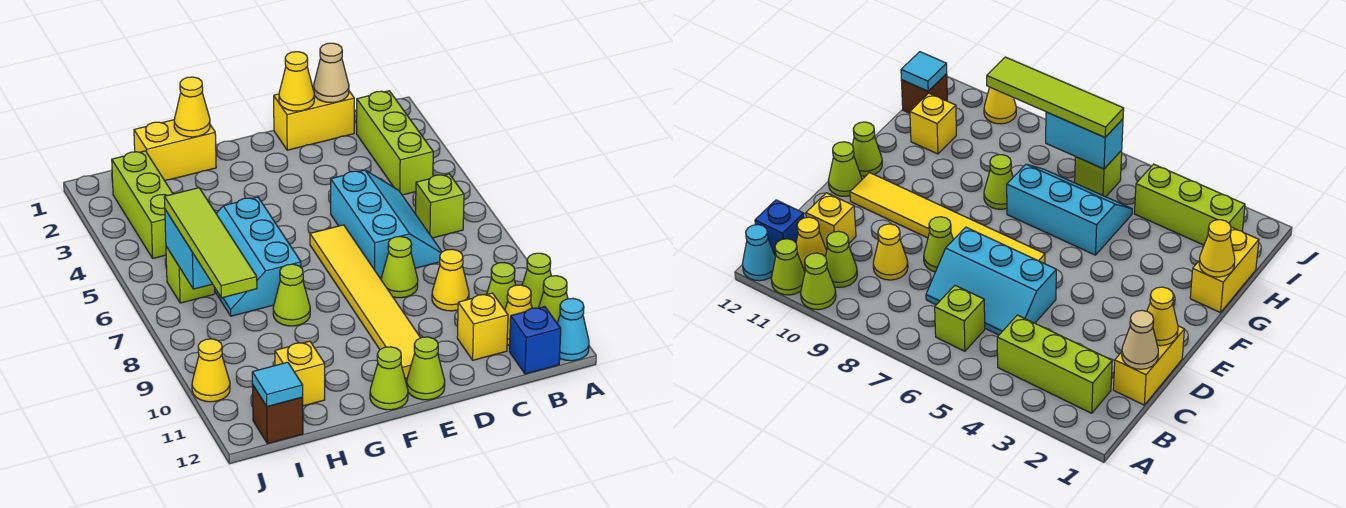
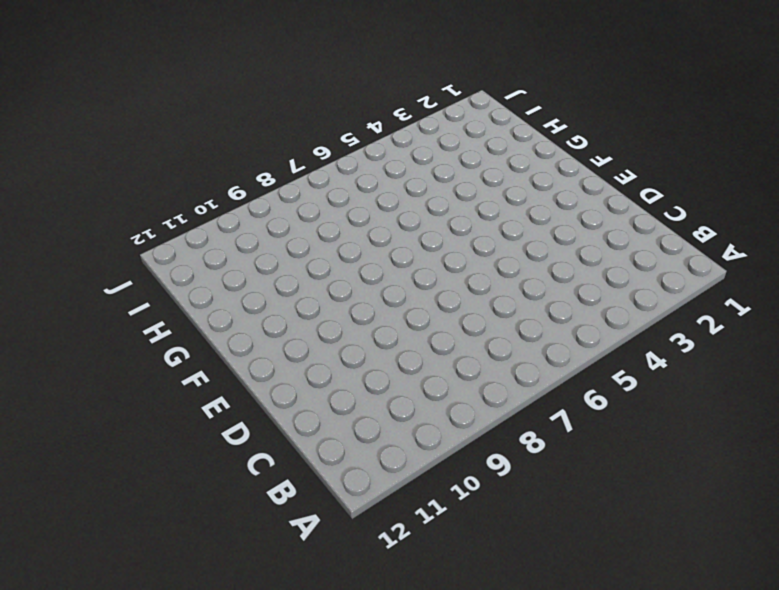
none -> lime cone A10 level 1
none -> lime cone A11 level 1
none -> cyan cone A12 level 1
none -> lime brick B2:B4 level 1

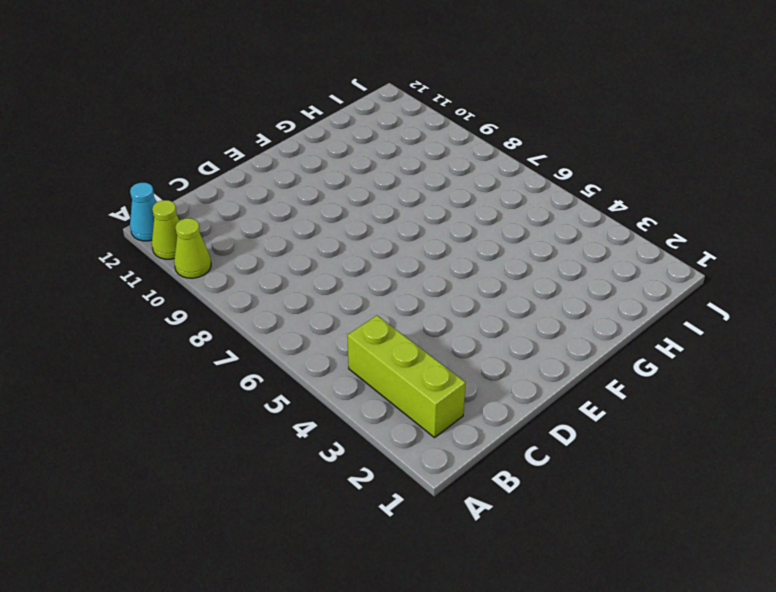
none -> lime brick B6 level 1
none -> lime cone B10 level 1
none -> yellow cone B11 level 1
none -> blue brick B12 level 1

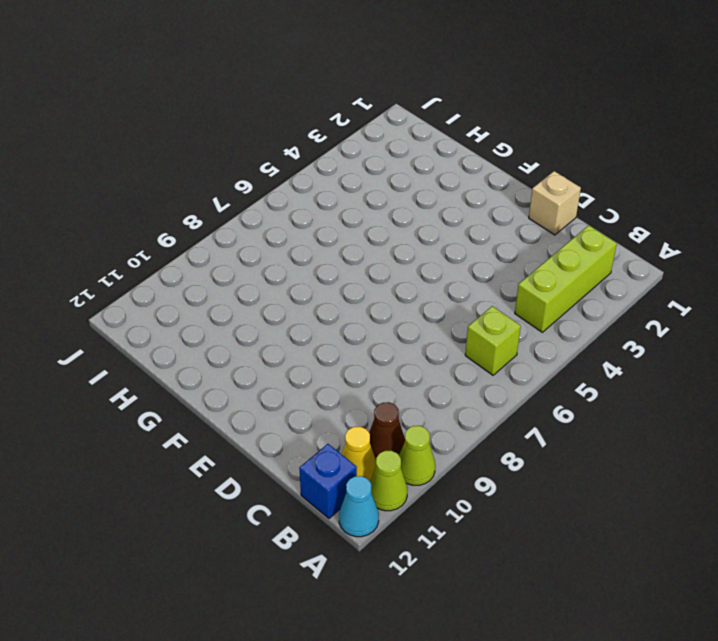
brown cone B10 level 1 -> lime cone B10 level 1
tan brick D1 level 1 -> yellow brick C1:D1 level 1
none -> cyan slope C5:D7 level 1 top D
none -> yellow cone C9 level 1
none -> yellow brick C11 level 1
none -> lime cone D8 level 1

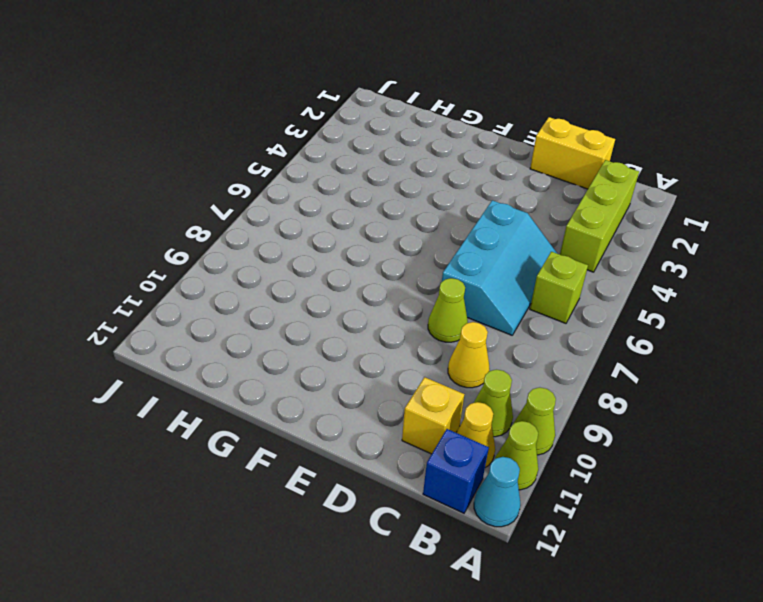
none -> yellow tile E6:E11 level 1
none -> lime cone E12 level 1
none -> lime cone F12 level 1
none -> yellow brick G1:H1 level 1

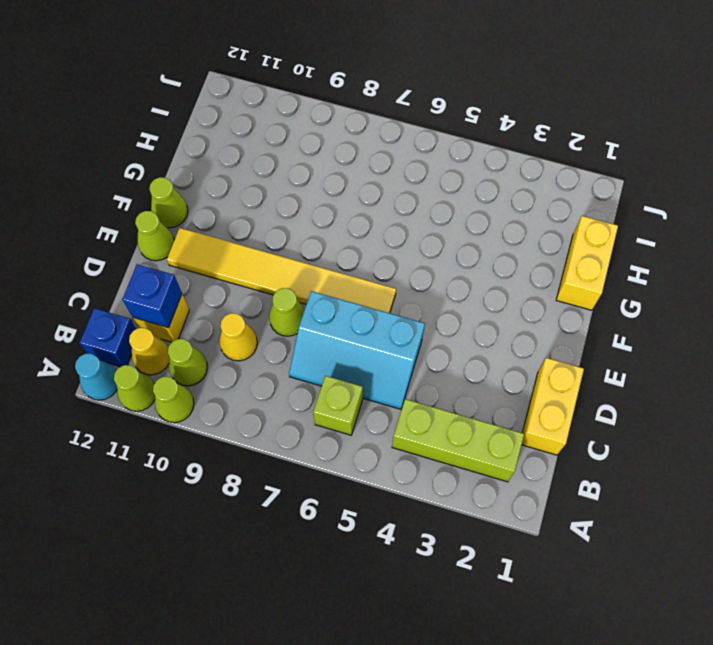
blue brick C11 level 2 -> none
none -> cyan slope G5:H7 level 1 top G
none -> lime cone G8 level 1
none -> yellow brick H11 level 1
none -> lime brick I2:I4 level 1

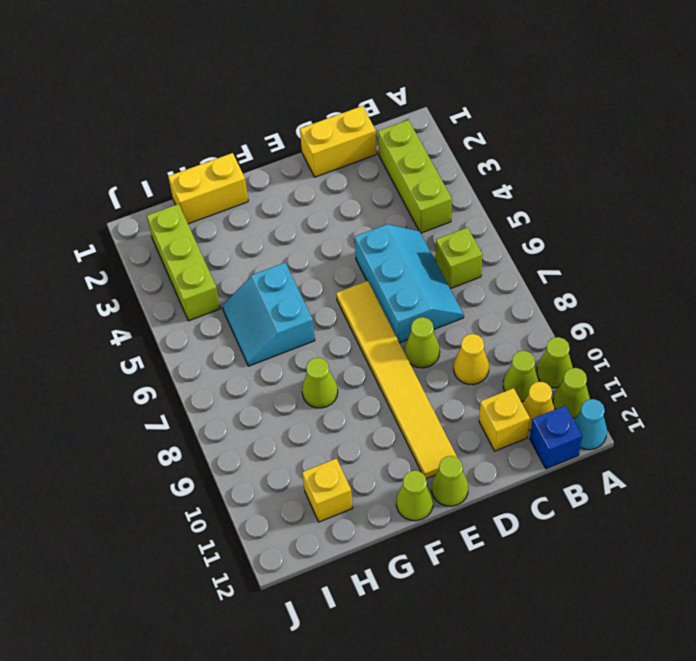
cyan slope G5:H6 level 1 top G -> cyan slope G5:H7 level 1 top G
none -> lime brick I6 level 1
none -> brown brick I12 level 1
none -> yellow cone J10 level 1
none -> tan cone C1 level 2

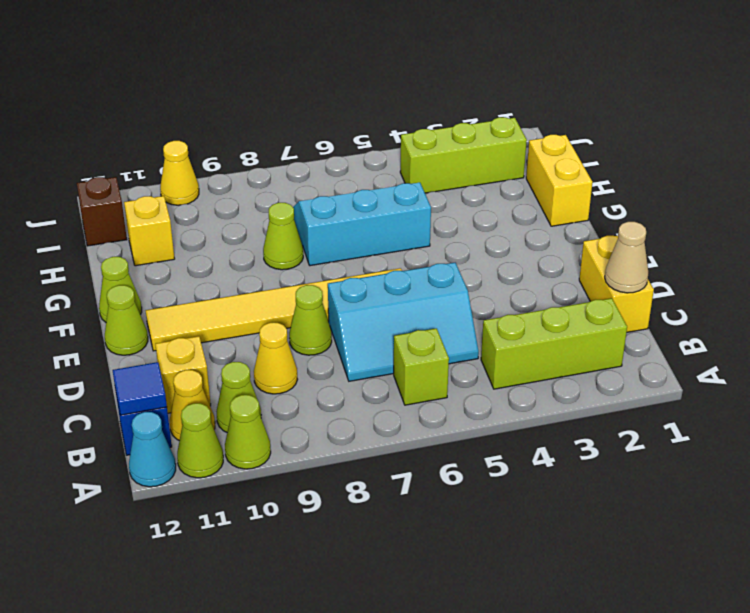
blue tile B12 level 2 -> none
none -> lime brick I6 level 1
none -> yellow cone D1 level 2
none -> yellow cone G1 level 2
none -> cyan brick I6:I7 level 2

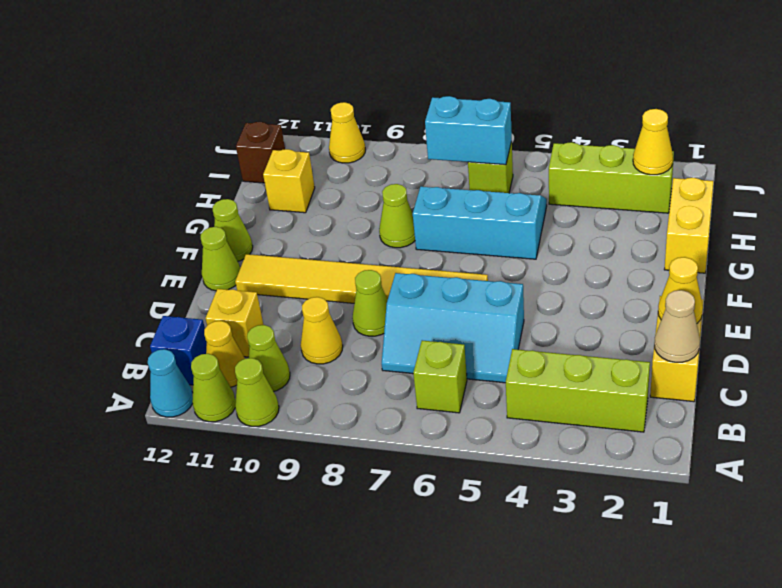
yellow cone I2 level 2 -> yellow cone G1 level 2
none -> cyan tile I12 level 2
none -> lime tile I6:I9 level 3

